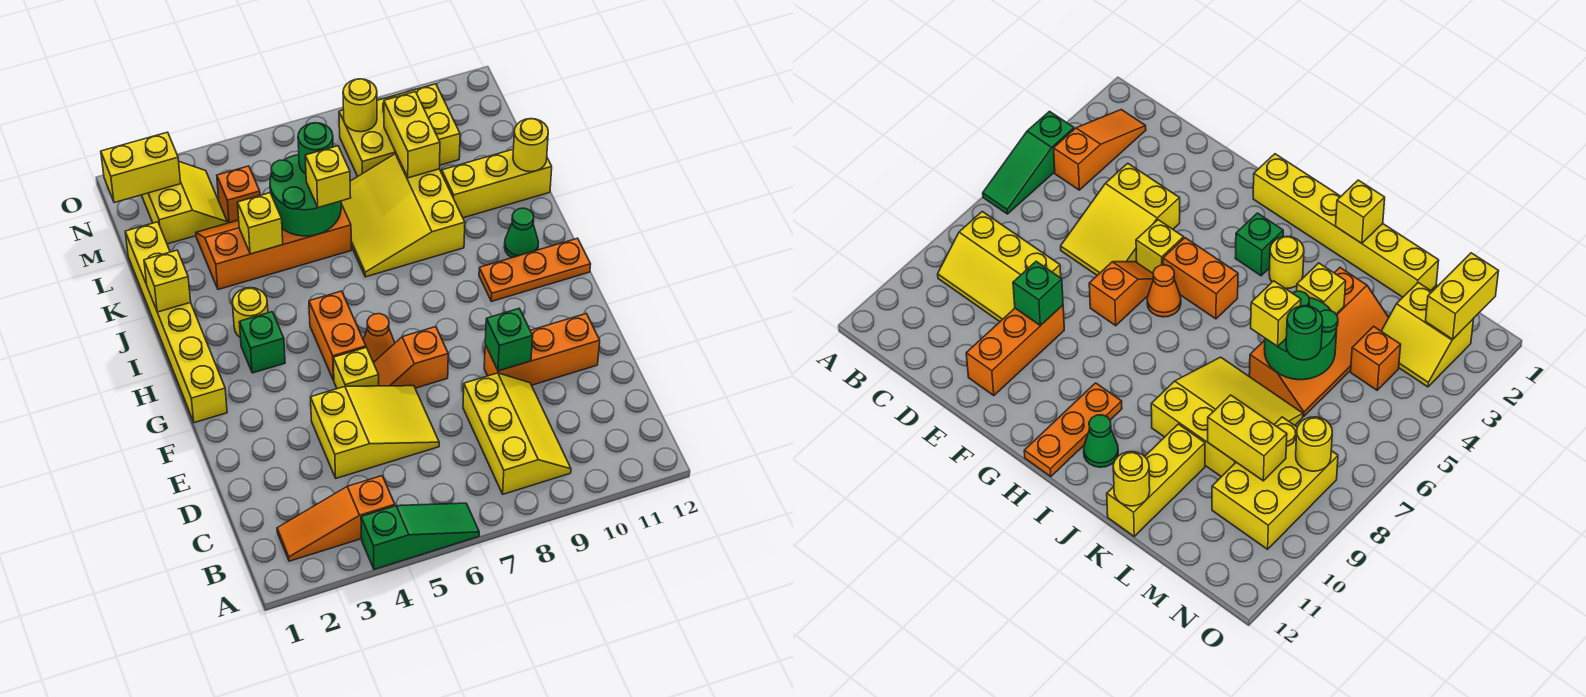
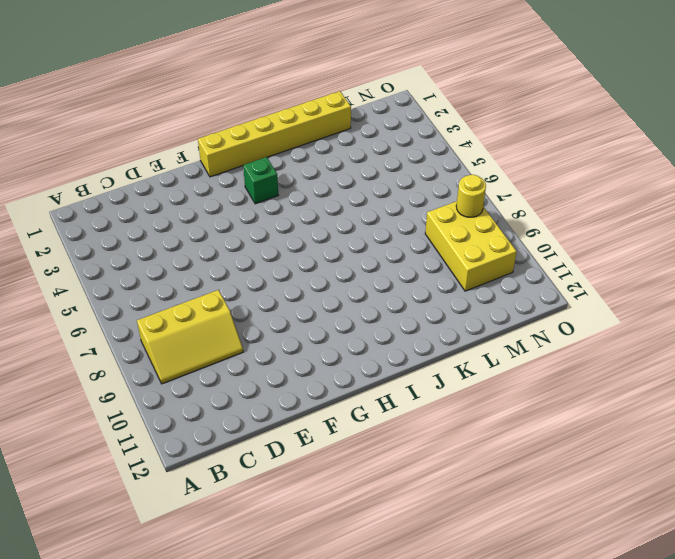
none -> green slope A4:A6 level 1 top 4
none -> orange slope B2:B4 level 1 top 4
none -> yellow slope D4:E6 level 1 top 4
none -> orange brick E9:E11 level 1

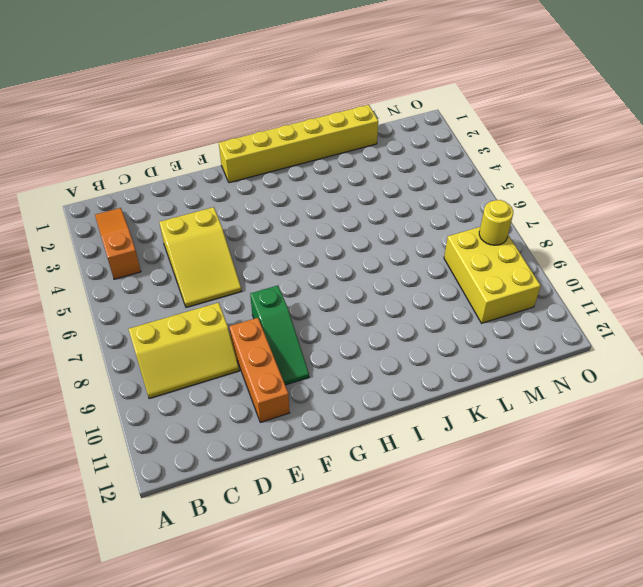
green slope F8:F10 level 1 top 8 -> green slope A4:A6 level 1 top 4
none -> yellow brick F5 level 1
none -> orange slope F6:F7 level 1 top 7
none -> orange brick G5:H5 level 1
none -> orange cone G6 level 1

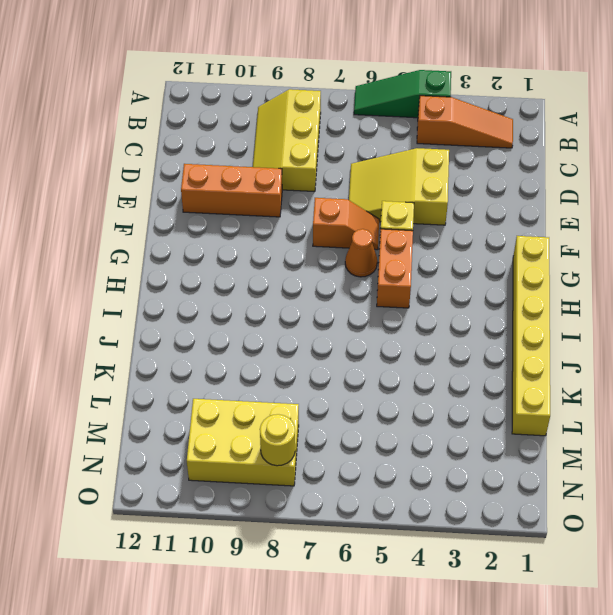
none -> green brick H3 level 1
none -> orange plate H10:H12 level 1
none -> yellow round brick I3 level 1
none -> green cone I11 level 1

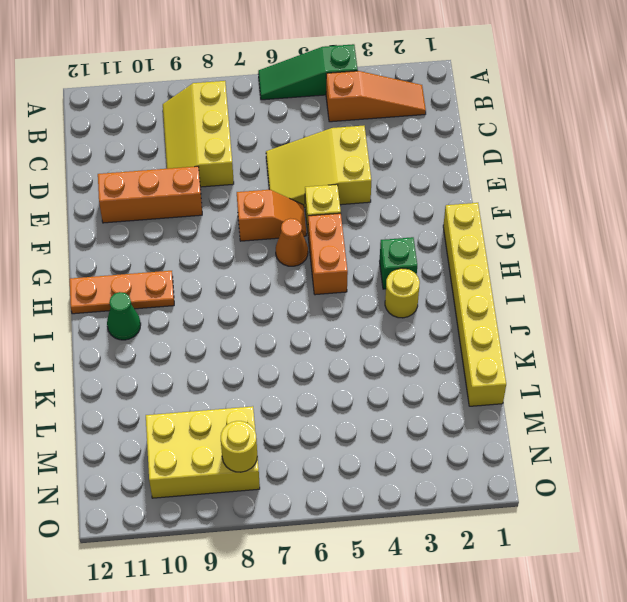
none -> yellow slope J7:L9 level 1 top 9
none -> orange slope K3:L6 level 1 top K
none -> yellow brick K10:K12 level 1
none -> yellow slope M2:N3 level 1 top 2

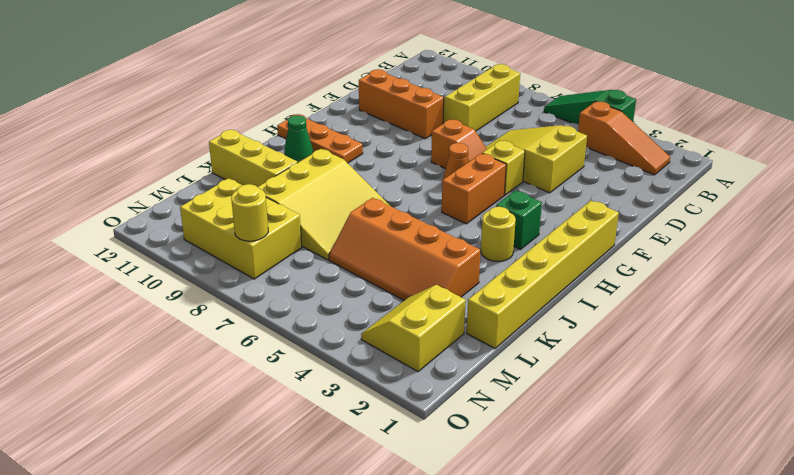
none -> orange brick M4 level 1
none -> green brick E9 level 2
none -> yellow brick J1 level 2
none -> yellow brick K4 level 2

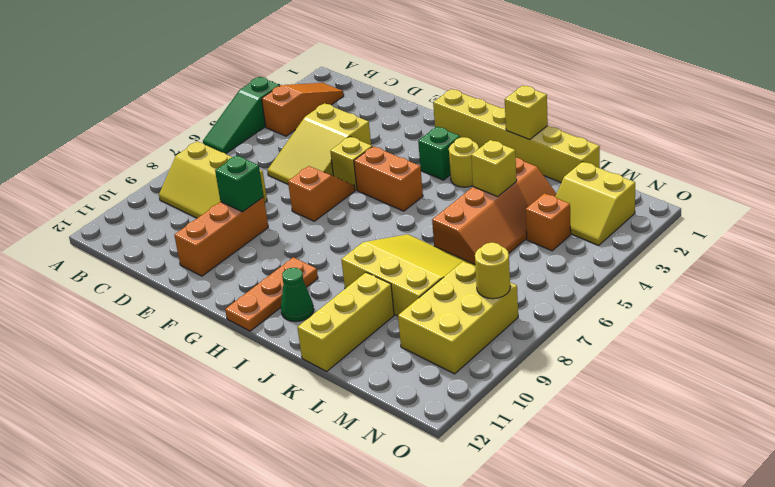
none -> orange cone G6 level 1
none -> green round brick K5:L6 level 2
none -> yellow round brick K12 level 2
none -> yellow brick L9:M9 level 2

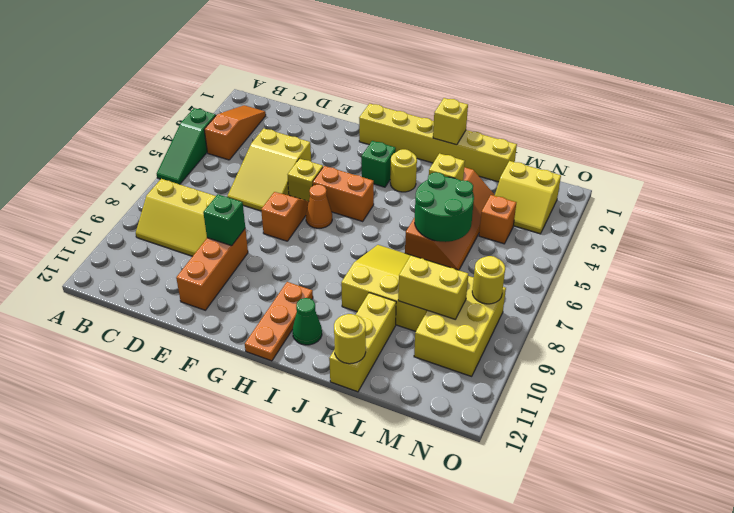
none -> yellow brick N1:N2 level 2
none -> yellow brick K6 level 3
none -> green round brick L6 level 3

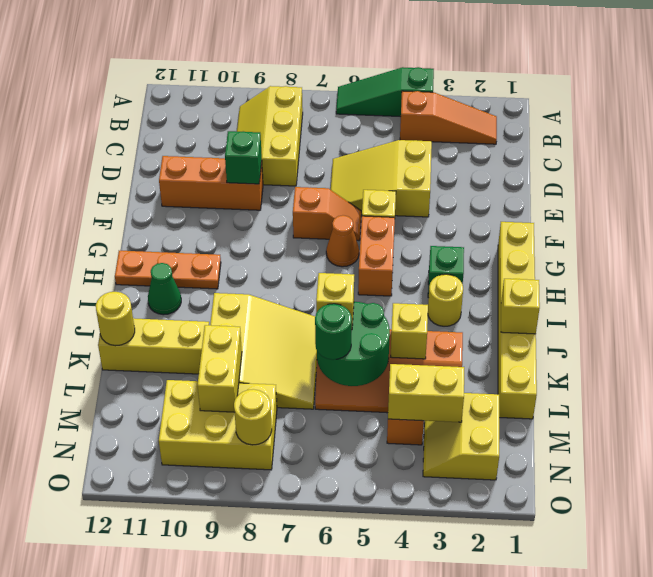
yellow brick M3:M4 level 2 -> yellow brick N1:N2 level 2

